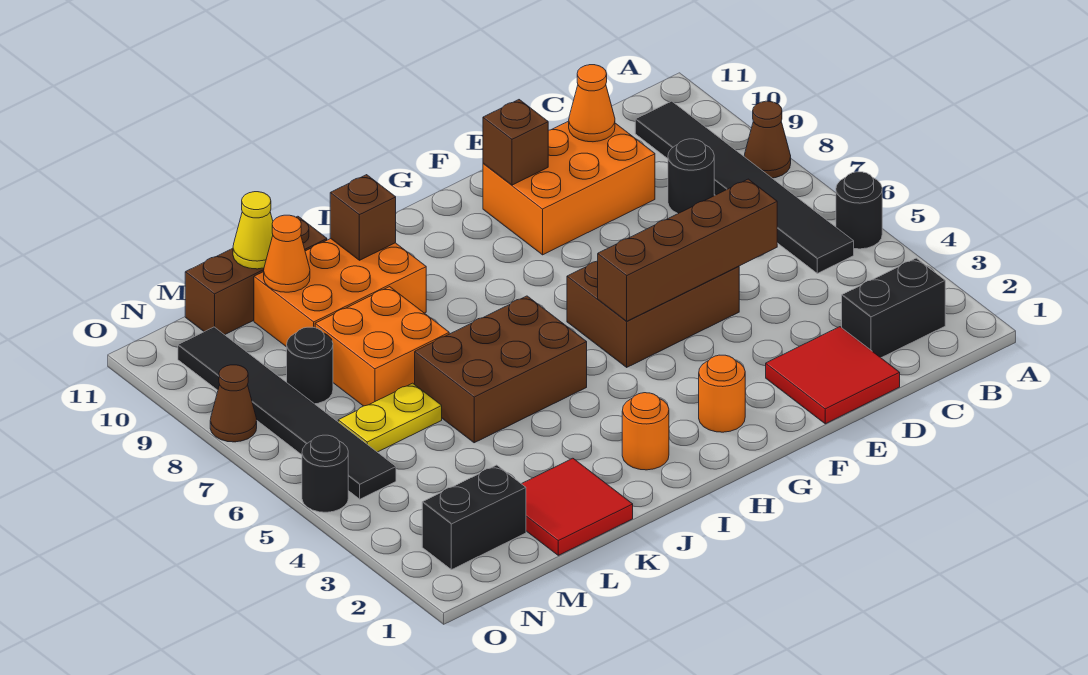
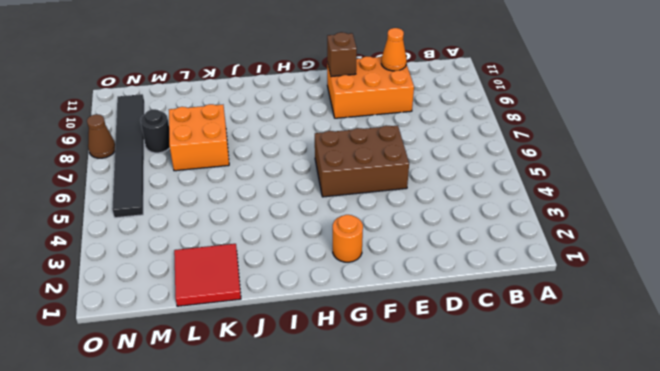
none -> black round brick A5 level 1
none -> brown cone A8 level 1
none -> black brick B2:C2 level 1

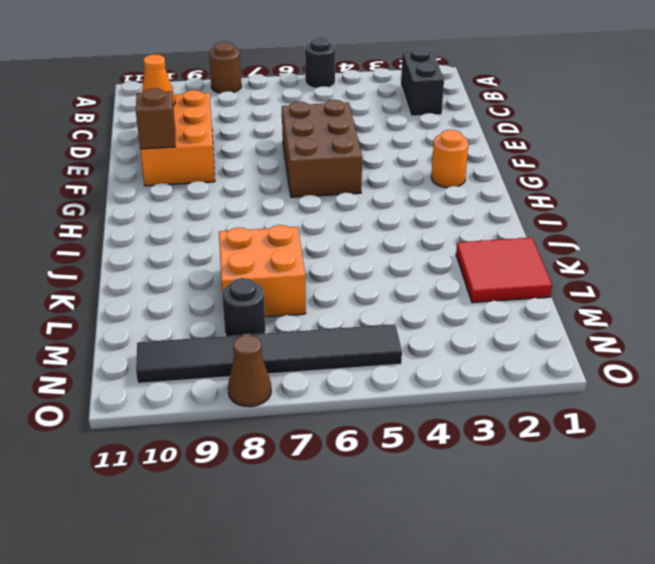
brown round brick A8 level 1 -> brown cone A8 level 1
none -> black tile B5:B10 level 1
none -> black round brick C8 level 1
none -> red tile D1:E2 level 1

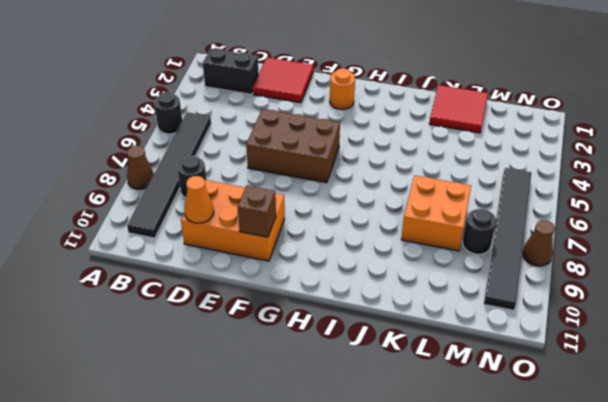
none -> orange round brick I2 level 1
none -> brown brick I5:K6 level 1
none -> orange brick J9:L10 level 1

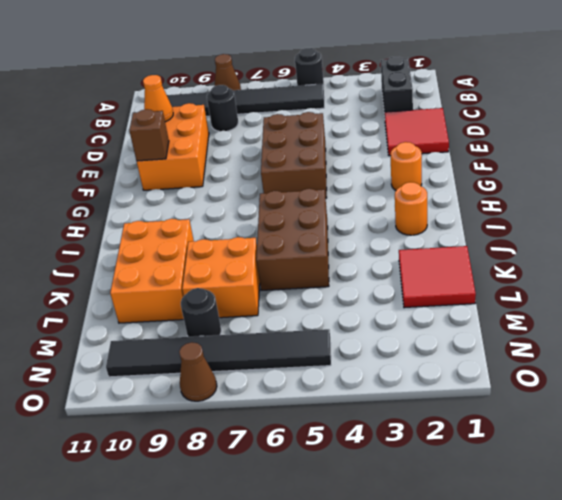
none -> brown brick K11:M11 level 1
none -> yellow plate L6:M6 level 1
none -> black brick M2:N2 level 1

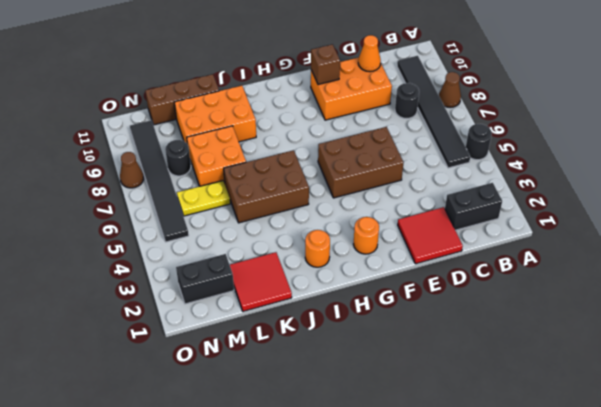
none -> black round brick O5 level 1
none -> brown brick D5:G5 level 2
none -> brown brick J10 level 2

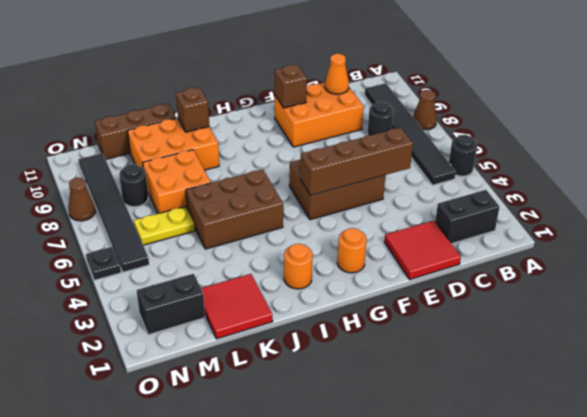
black plate O5 level 1 -> black round brick O5 level 1
none -> orange cone L10 level 2
none -> yellow cone L11 level 2

